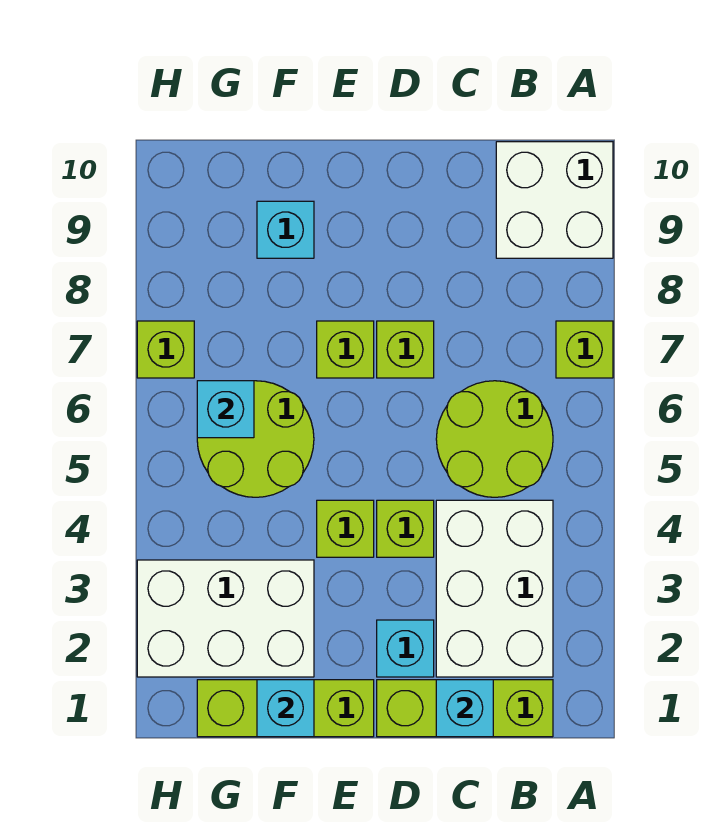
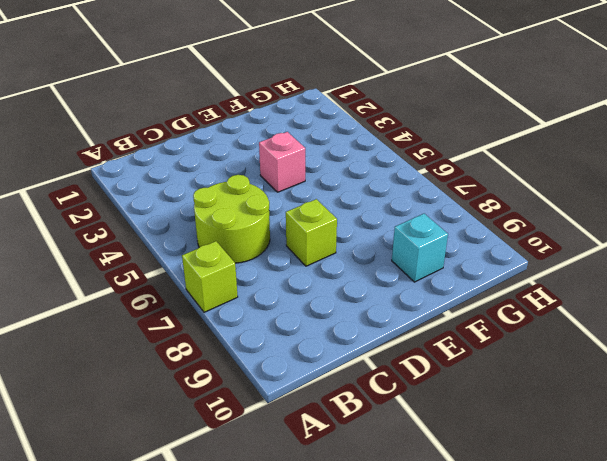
pink brick E4 level 1 -> lime brick E4 level 1
none -> white brick A9:B10 level 1
none -> lime brick B1:D1 level 1
none -> white brick B2:C4 level 1

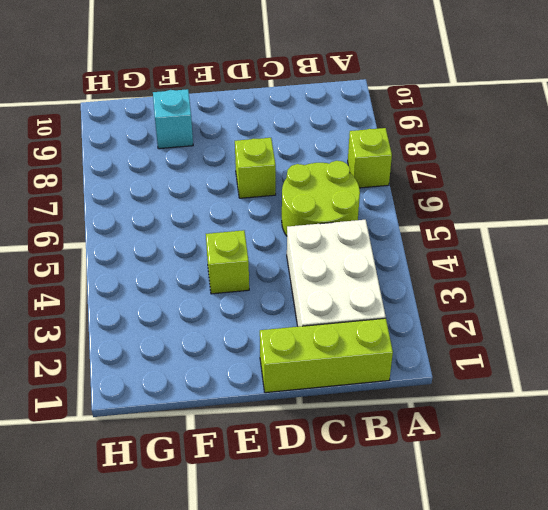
none -> white brick A9:B10 level 1
none -> cyan brick D2 level 1
none -> lime brick D4 level 1

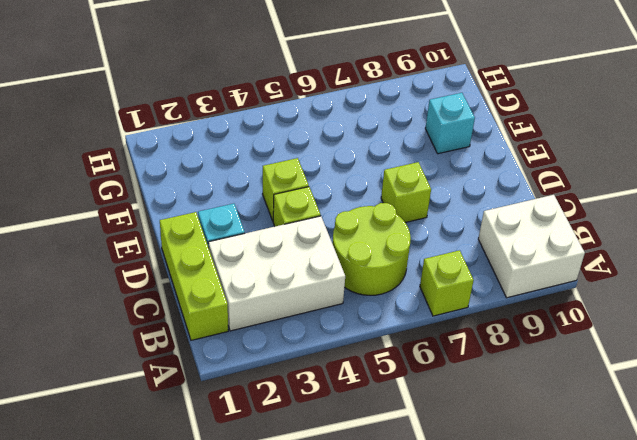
none -> lime brick E1:G1 level 1
none -> lime brick E7 level 1
none -> white brick F2:H3 level 1

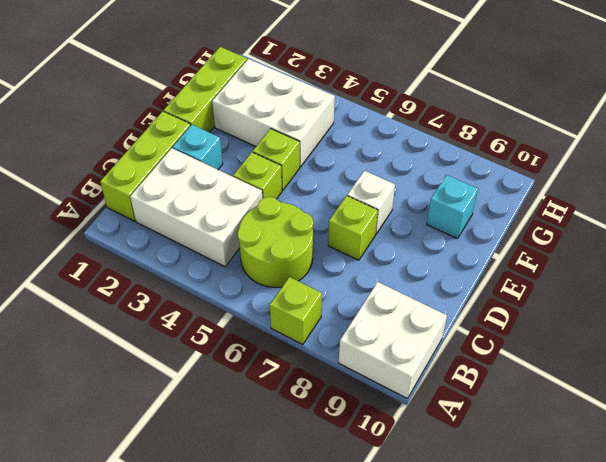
white brick E7 level 1 -> lime brick E7 level 1
white brick F2:G4 level 1 -> white brick F2:H3 level 1
none -> lime round brick F5:G6 level 1
none -> lime brick H7 level 1
none -> cyan brick C1 level 2

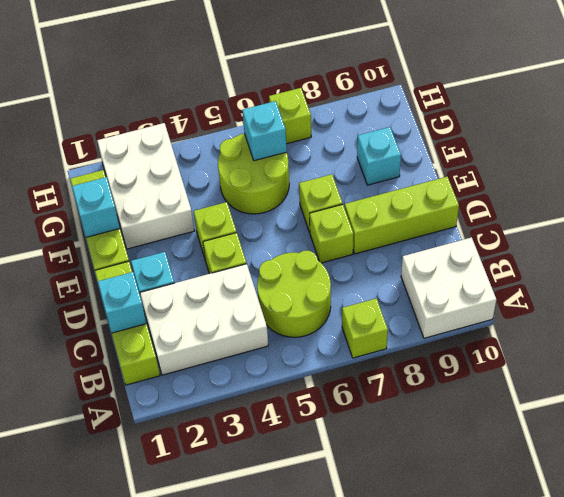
lime brick D8:D10 level 1 -> none

